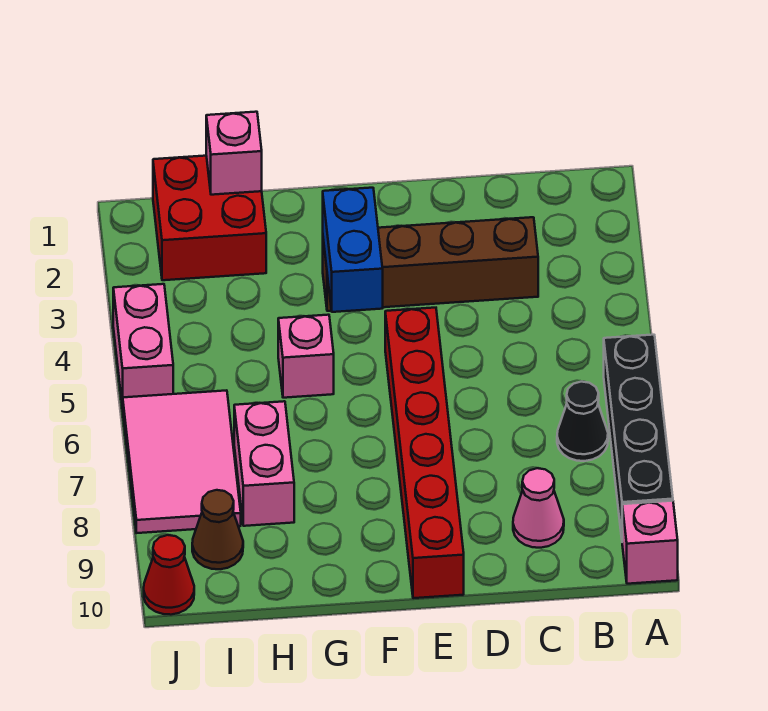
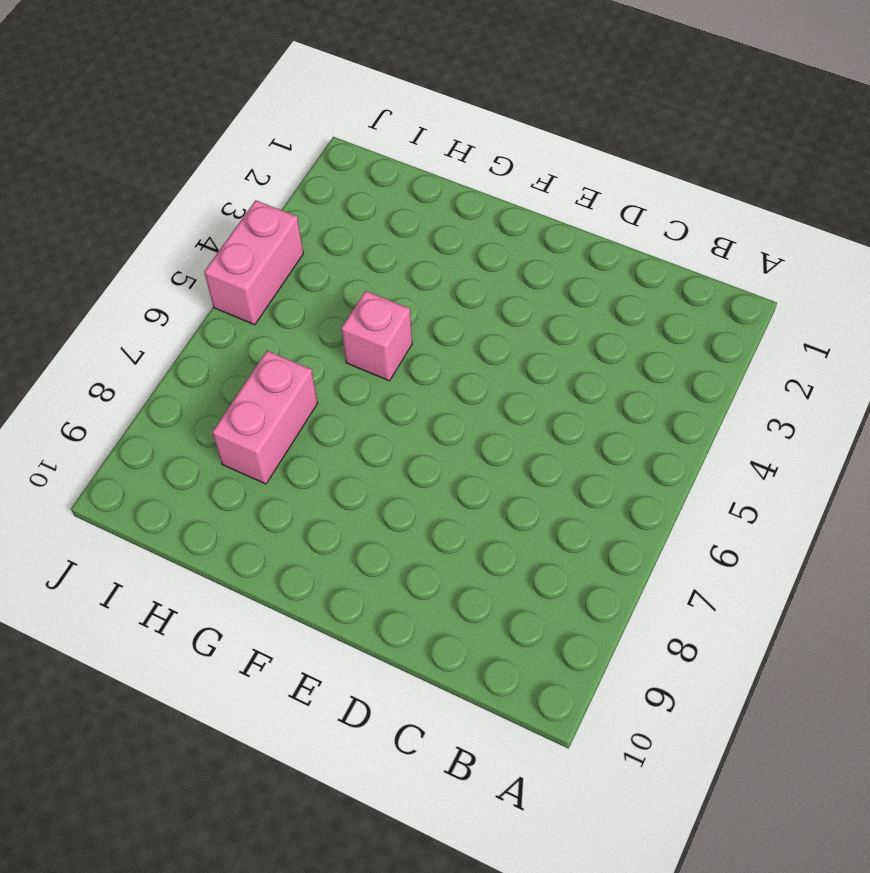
none -> black brick A6:A9 level 1
none -> pink brick A10 level 1
none -> black cone B7 level 1

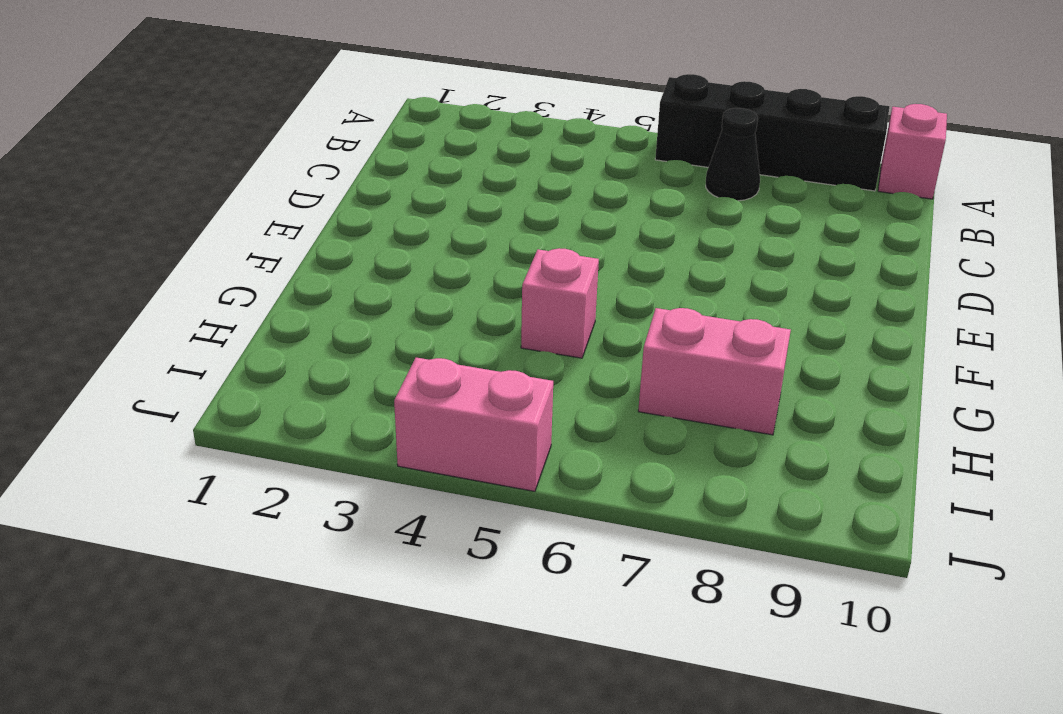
none -> brown brick C3:F3 level 1
none -> pink cone C9 level 1
none -> red brick E5:E10 level 1

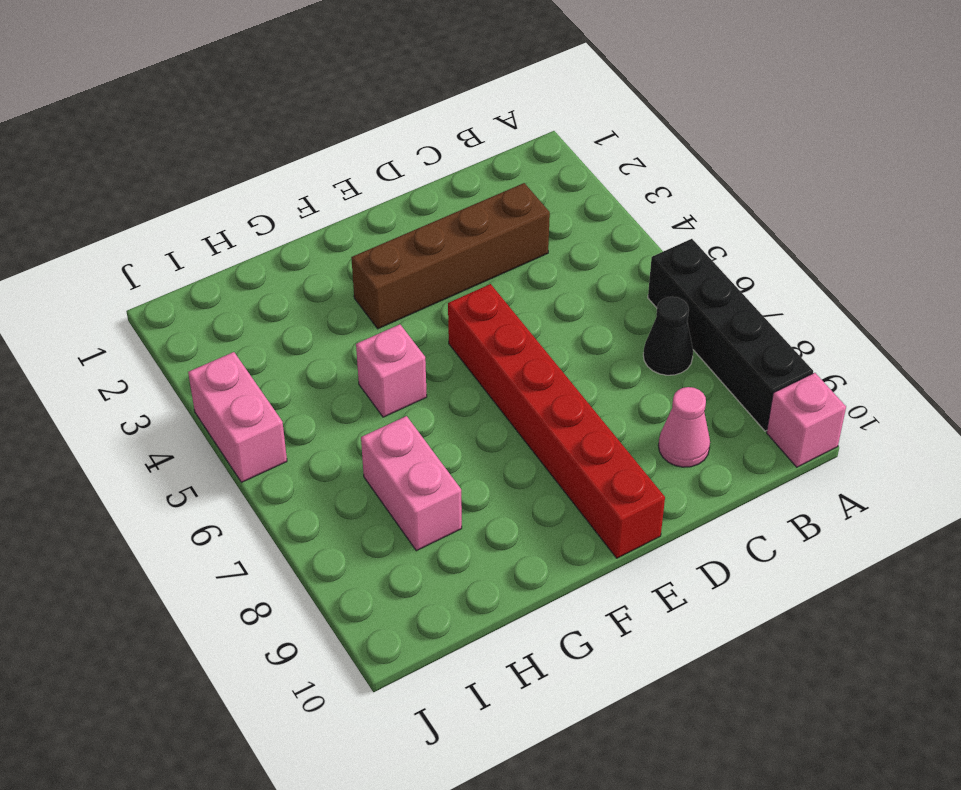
none -> red brick H1:I2 level 1
none -> pink tile I6:J8 level 1
none -> brown cone I9 level 1

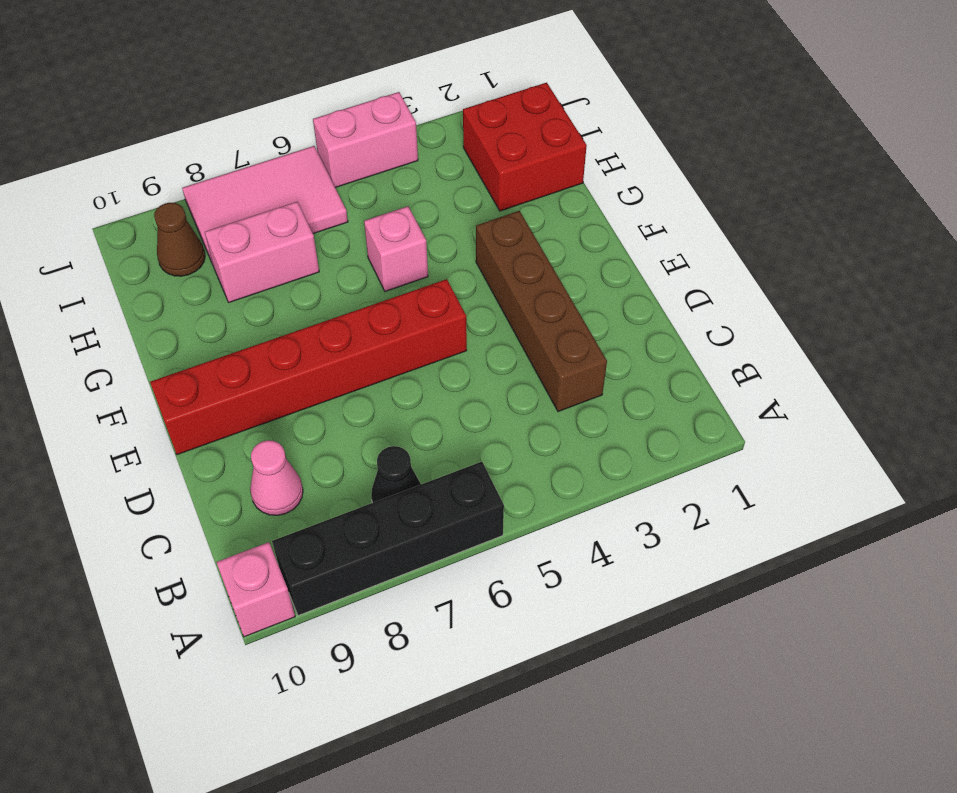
none -> red cone J10 level 1
none -> blue brick F3:F4 level 2
none -> pink brick H1 level 2

